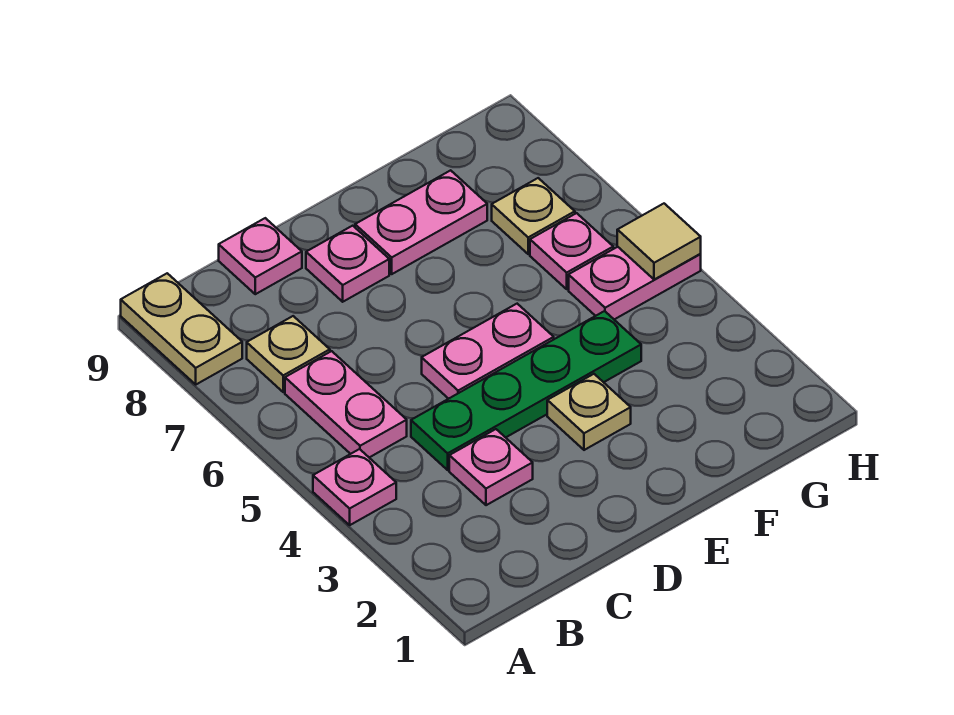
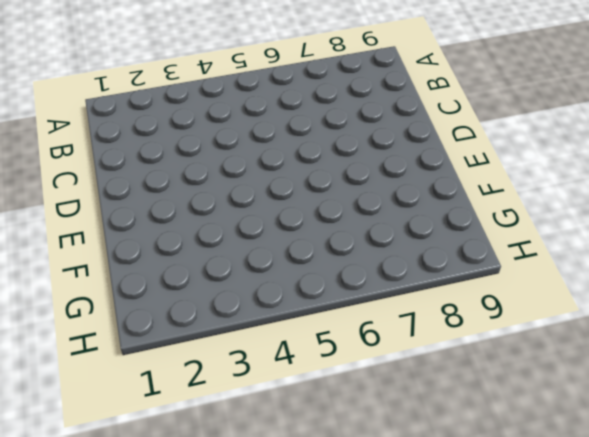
none -> pink plate A4 level 1
none -> tan plate A8:A9 level 1
none -> pink plate B5:B6 level 1

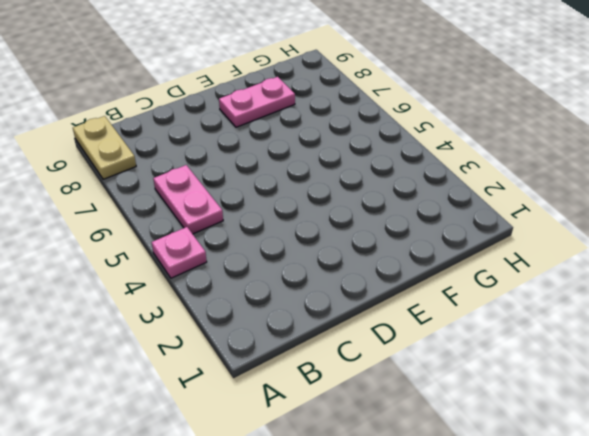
none -> tan plate B7 level 1
none -> pink plate C3 level 1
none -> green plate C4:F4 level 1

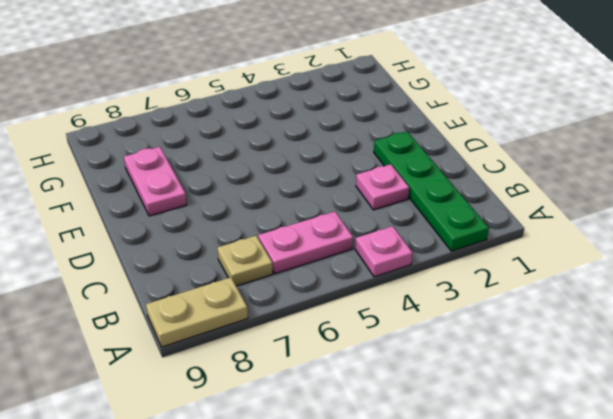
green plate A2:D2 level 1 -> green plate C4:F4 level 1
none -> pink plate C9 level 1
none -> pink plate D5:E5 level 1
none -> pink plate D8 level 1

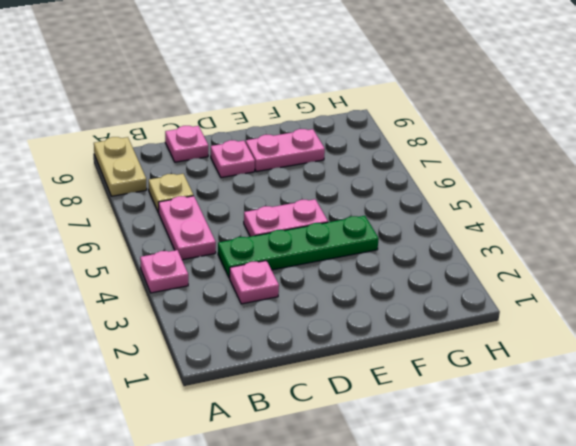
none -> tan plate E3 level 1
none -> pink plate G5:H5 level 1
none -> pink plate G6 level 1

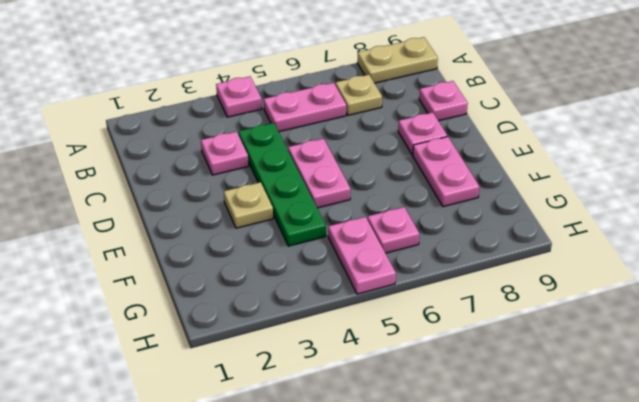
none -> tan plate G7 level 1
none -> tan tile H5 level 2

